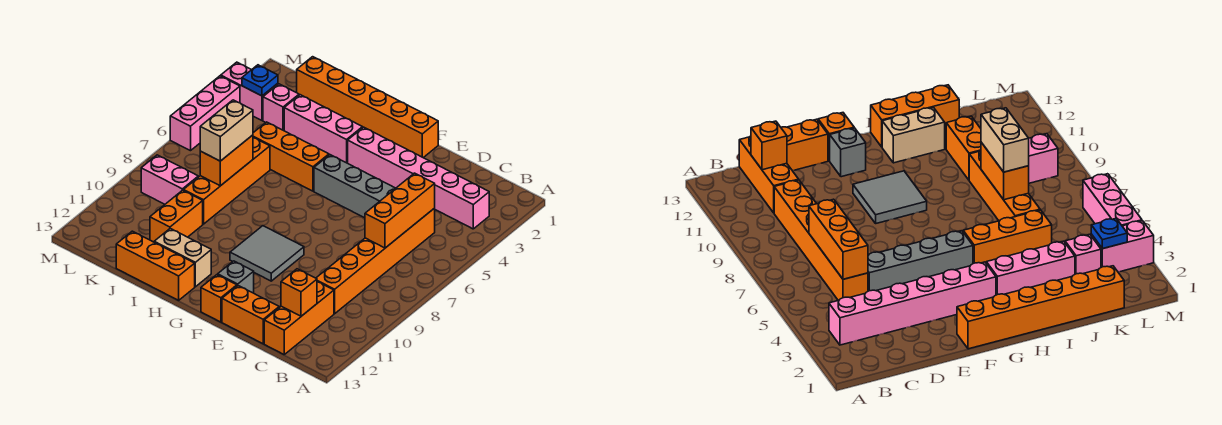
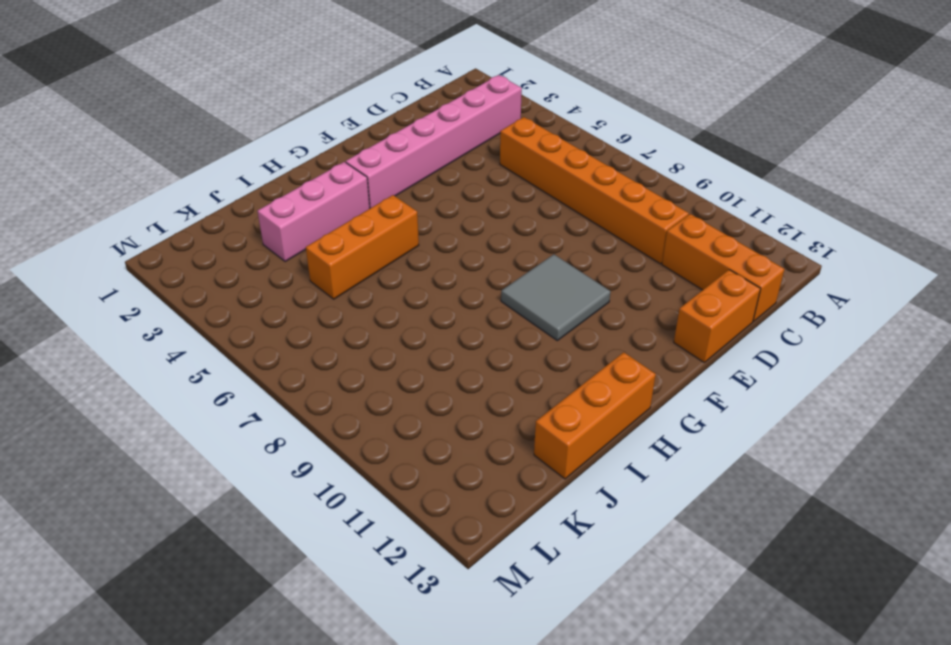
none -> grey brick D5:G5 level 1
none -> orange brick F1:K1 level 1
none -> grey brick F12 level 1

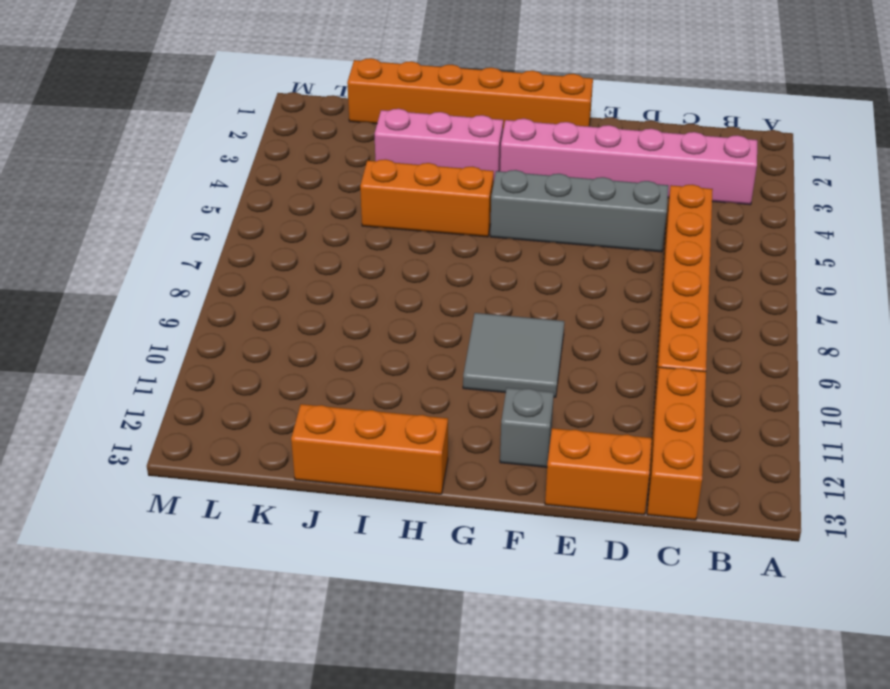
none -> orange brick F13 level 1
none -> tan brick H12:I12 level 1
none -> orange brick J6:J9 level 1

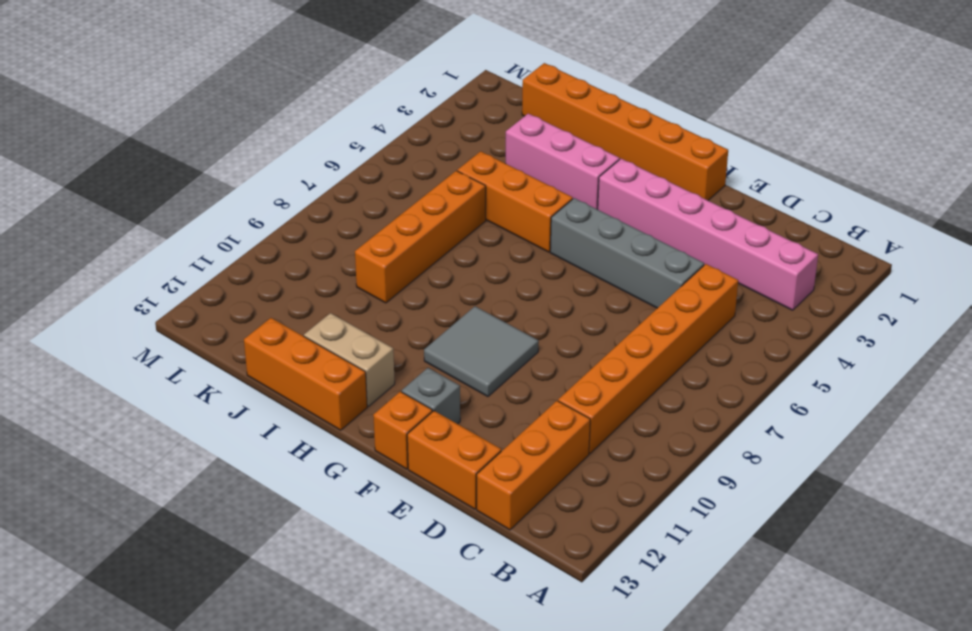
none -> orange brick J10:J11 level 1
none -> pink brick K3 level 1
none -> pink brick K9:L9 level 1

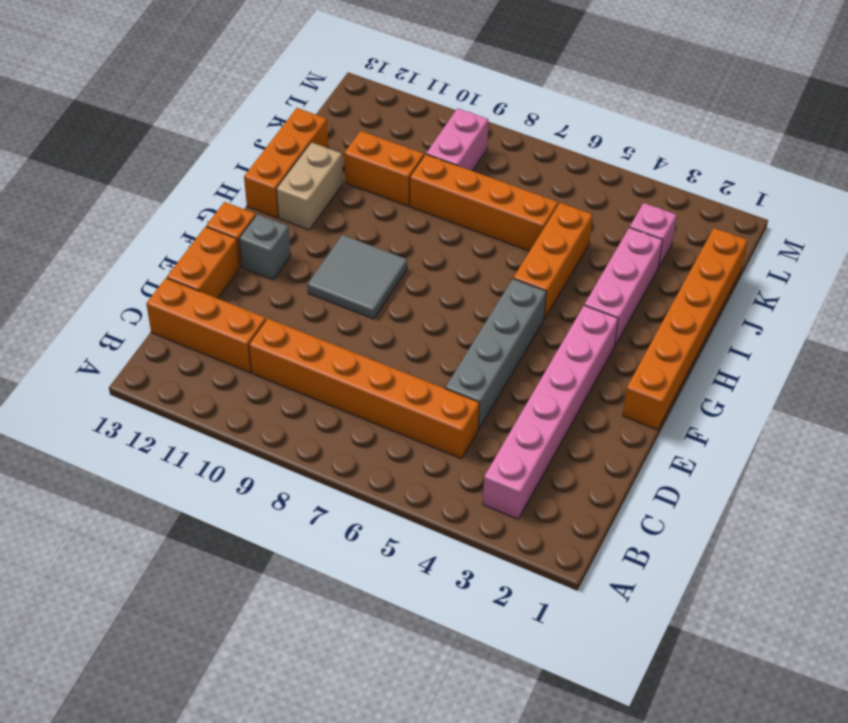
none -> pink brick L3:M3 level 1
none -> pink brick M4:M6 level 1
none -> orange brick C5:C7 level 2

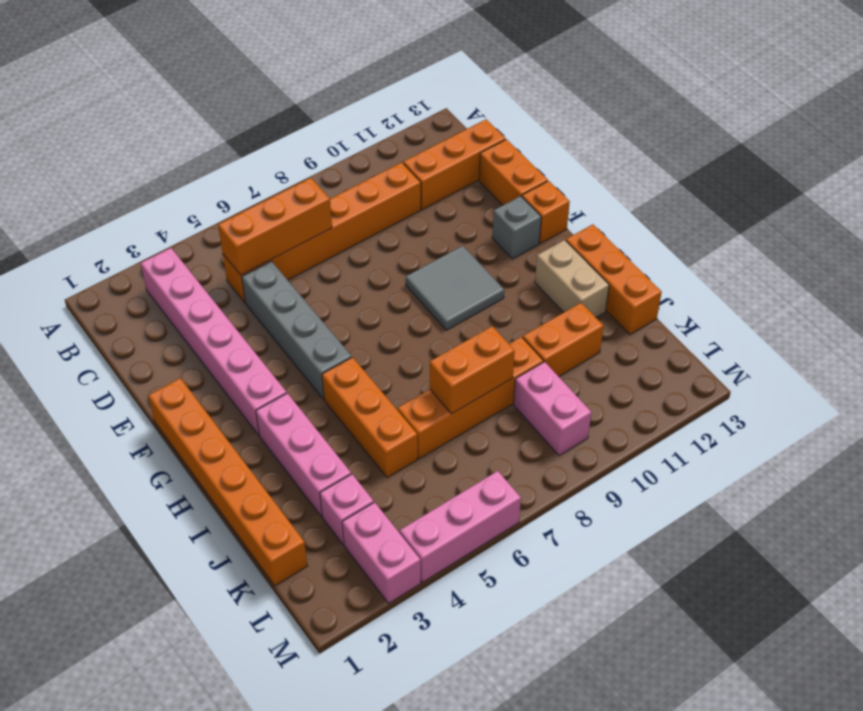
none -> orange brick C12 level 2
none -> blue plate L3 level 2
none -> tan brick J7:J8 level 3

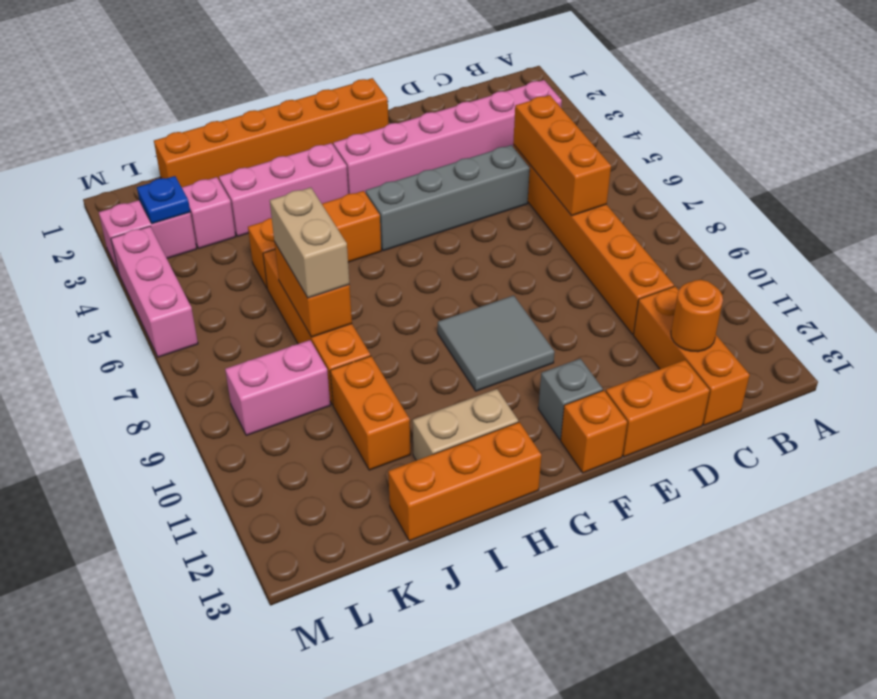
orange round brick C12 level 2 -> orange brick C12 level 2

